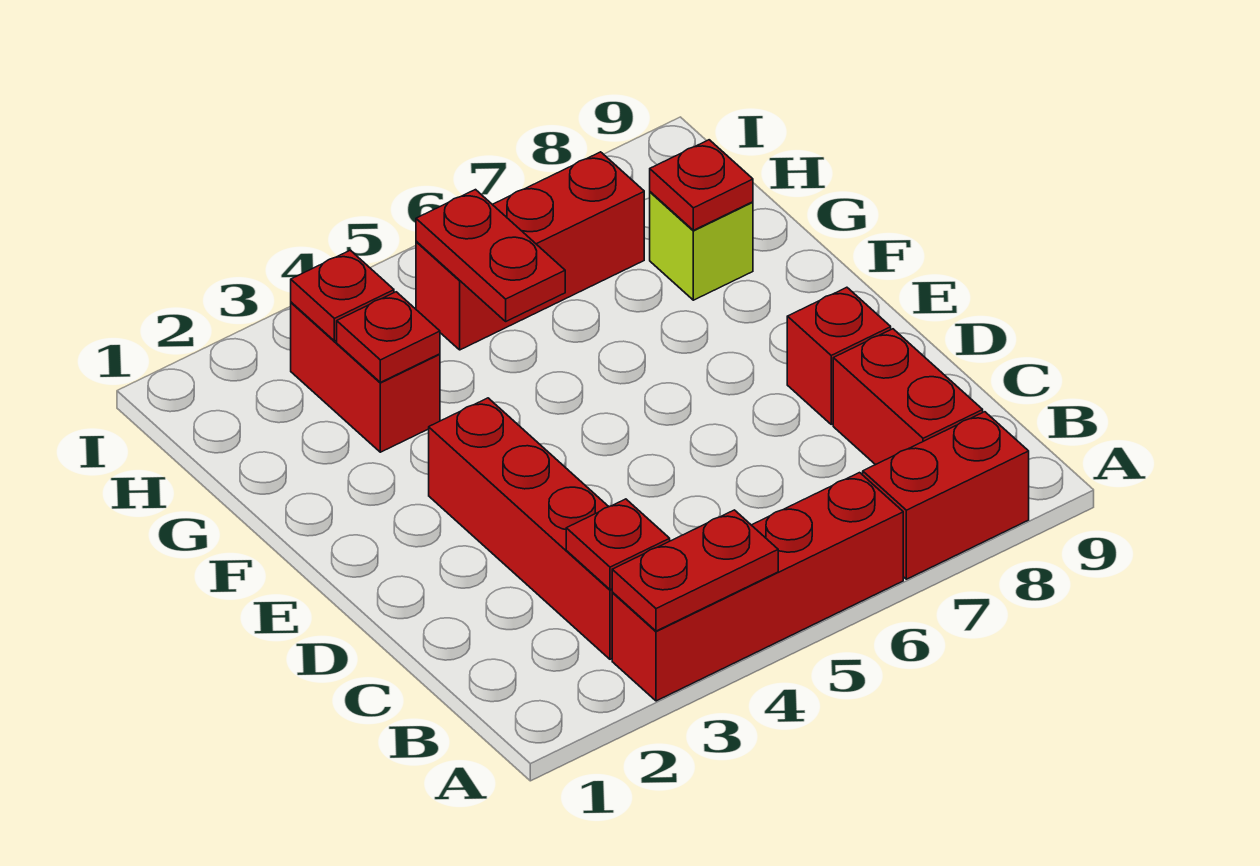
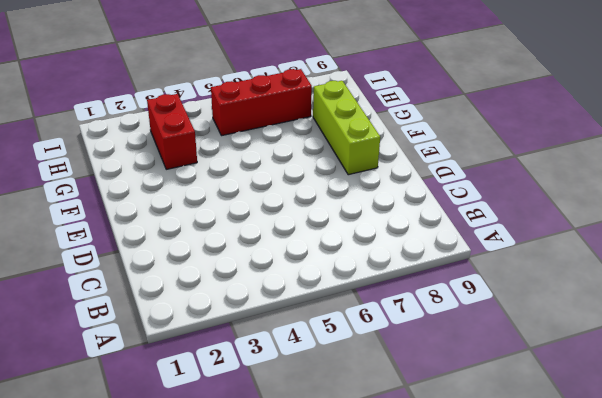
lime brick E8:G8 level 1 -> lime brick G8 level 1
none -> red brick A3:A6 level 1
none -> red brick A7:A8 level 1
none -> red brick B3:E3 level 1

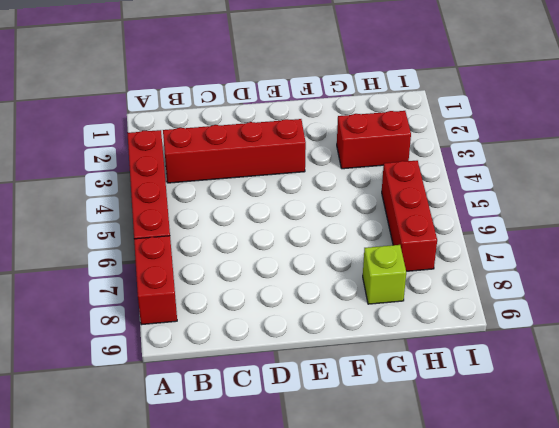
none -> red brick B8:C8 level 1
none -> red brick D8 level 1
none -> red plate A3:A4 level 2

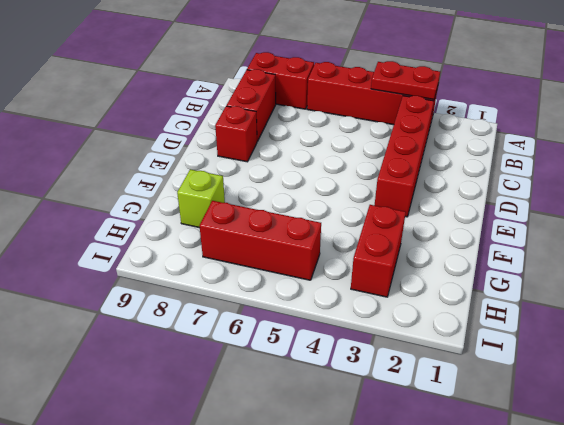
none -> red plate B3 level 2
none -> red plate G3 level 2
none -> red plate G5:H5 level 2

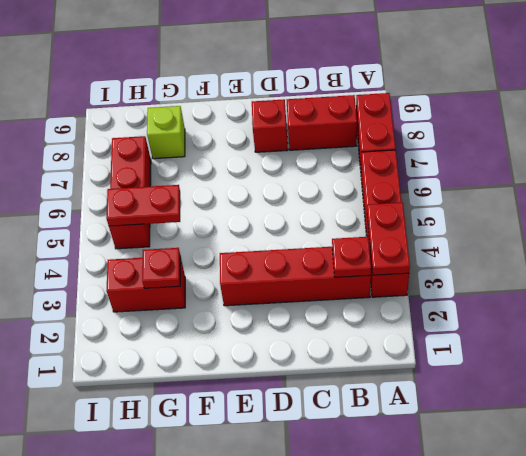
none -> red plate G8 level 2
none -> red plate H3 level 2

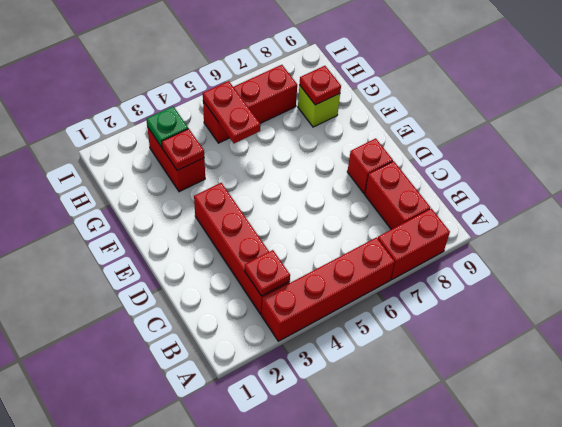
green plate H3 level 2 -> red plate H3 level 2
none -> red plate A3:A4 level 2

